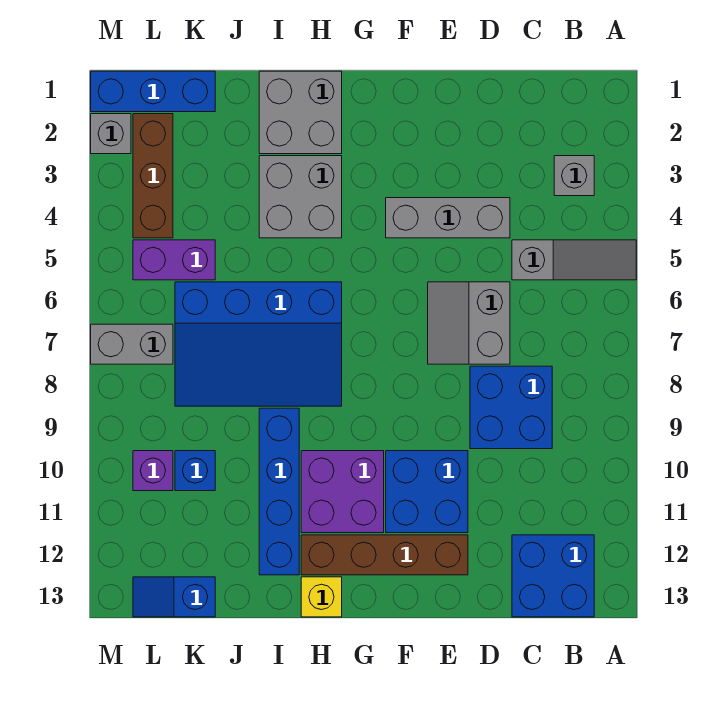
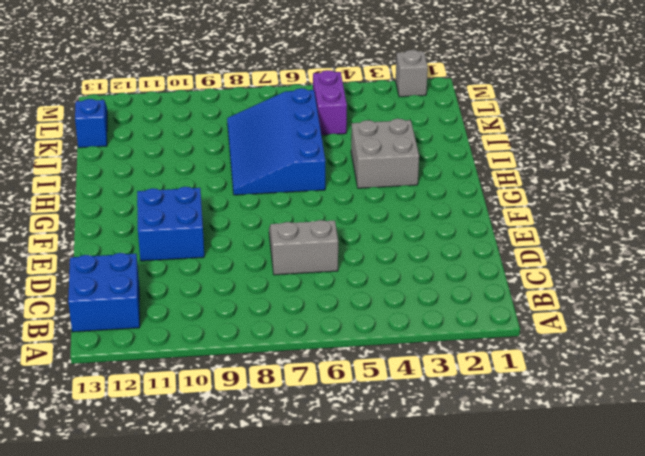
none -> grey slope A5:C5 level 1 top C
none -> grey brick B3 level 1
none -> blue brick C8:D9 level 1

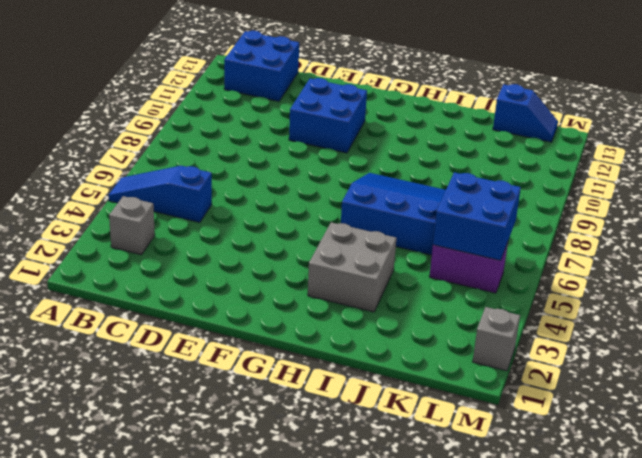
blue slope A5:C5 level 1 top C -> grey slope A5:C5 level 1 top C
blue brick K5:L6 level 2 -> blue brick C8:D9 level 1
none -> grey brick D4:F4 level 1
none -> grey slope D6:E7 level 1 top D
none -> brown brick E12:H12 level 1

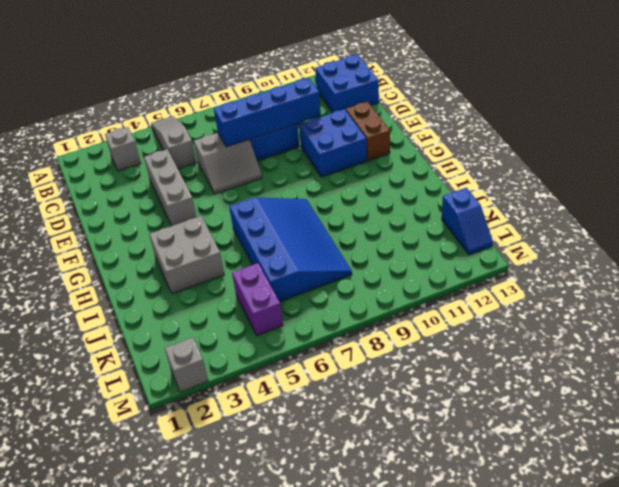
blue brick D7:D10 level 2 -> blue brick I9:I12 level 1
brown brick E12:F12 level 1 -> brown brick E12:H12 level 1
none -> purple brick G10:H11 level 1
none -> grey brick H1:I2 level 1
none -> yellow brick H13 level 1

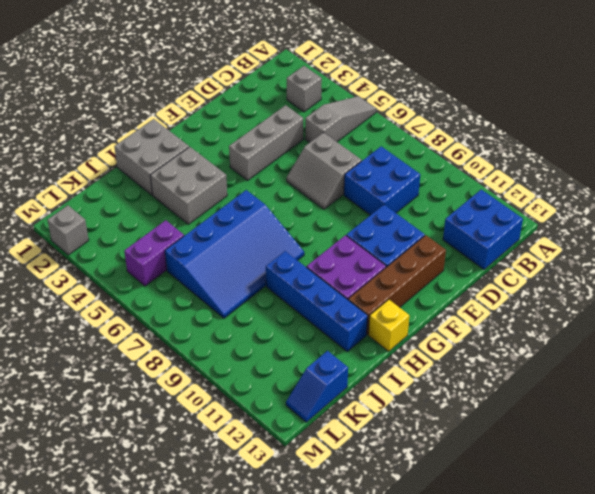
none -> blue brick K1:M1 level 1
none -> blue brick K10 level 1
none -> brown brick L2:L4 level 1

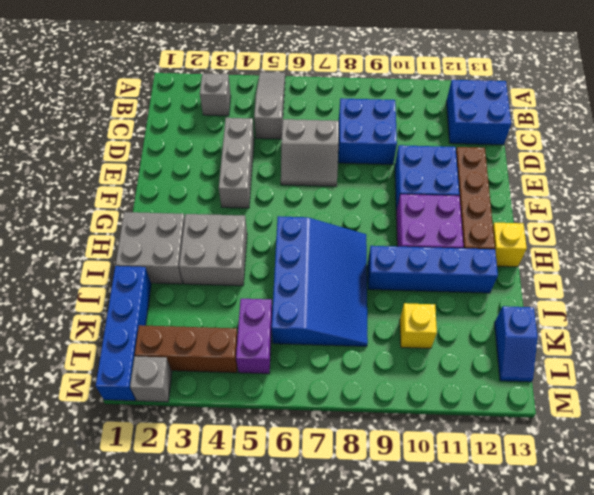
blue brick J1:M1 level 1 -> blue brick K1:M1 level 1
yellow brick K10 level 1 -> blue brick K10 level 1
none -> grey brick L7:M7 level 1
none -> purple brick L10 level 1

